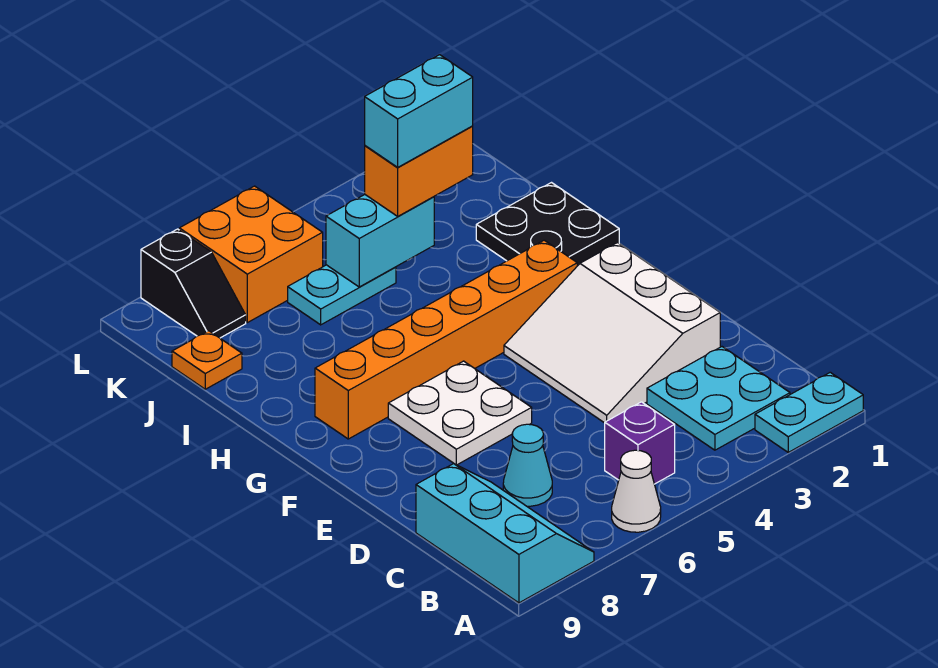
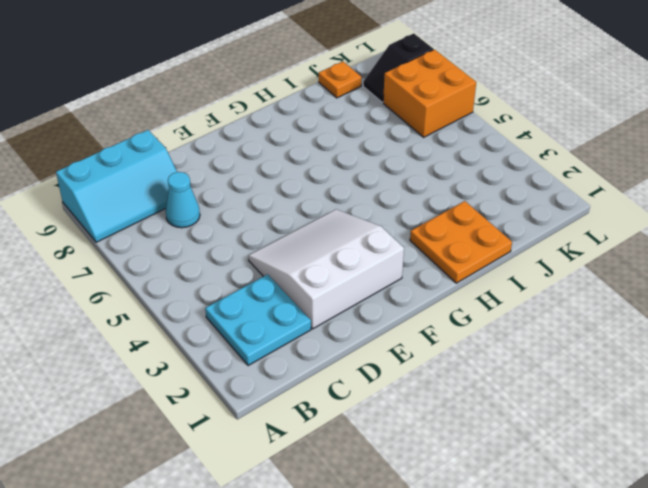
orange plate H1:I2 level 1 -> black plate H1:I2 level 1
none -> cyan plate A1:A2 level 1
none -> white cone A6 level 1
none -> purple brick B5 level 1

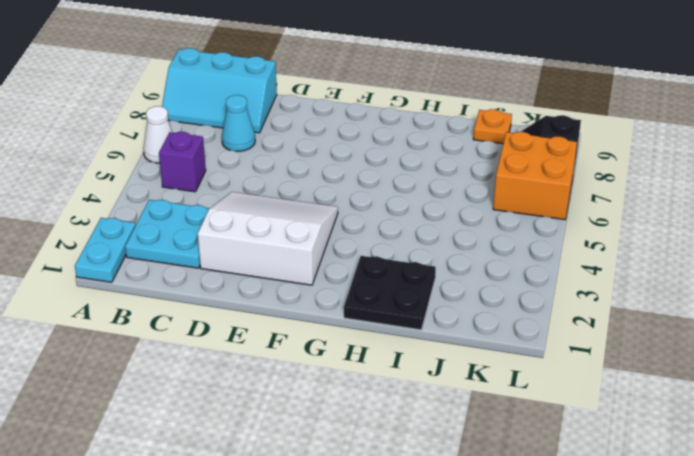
none -> white plate E6:F7 level 1
none -> orange brick G3:G8 level 1
none -> cyan plate J5:J6 level 1

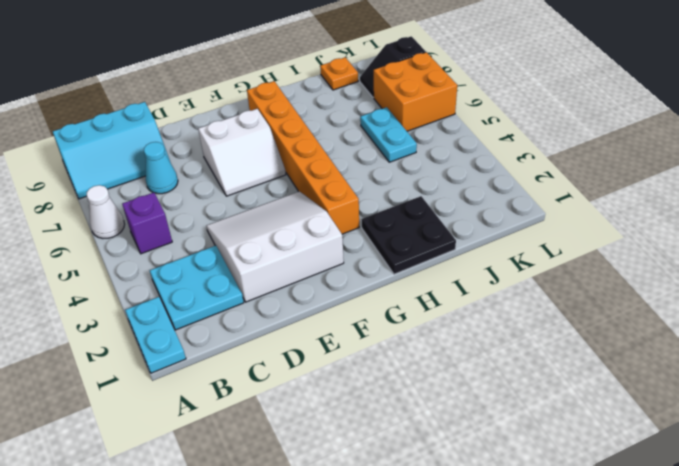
white slope E6:F7 level 1 top 7 -> white plate E6:F7 level 1
none -> cyan brick J4:J5 level 2
none -> orange brick J3:J4 level 3
none -> cyan brick J3:J4 level 4

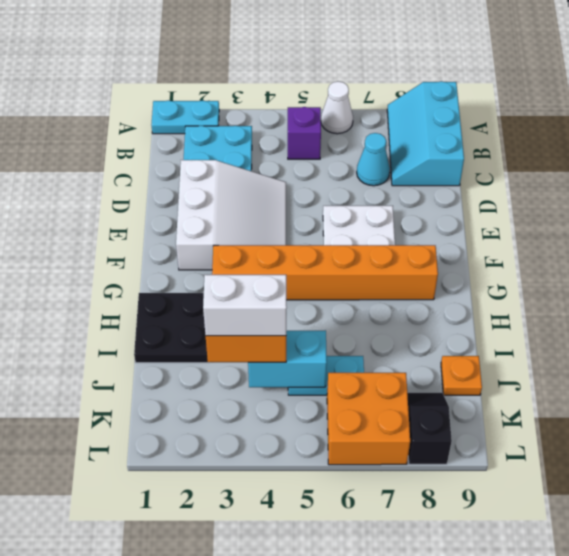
white brick J3:J4 level 4 -> cyan brick J3:J4 level 4

